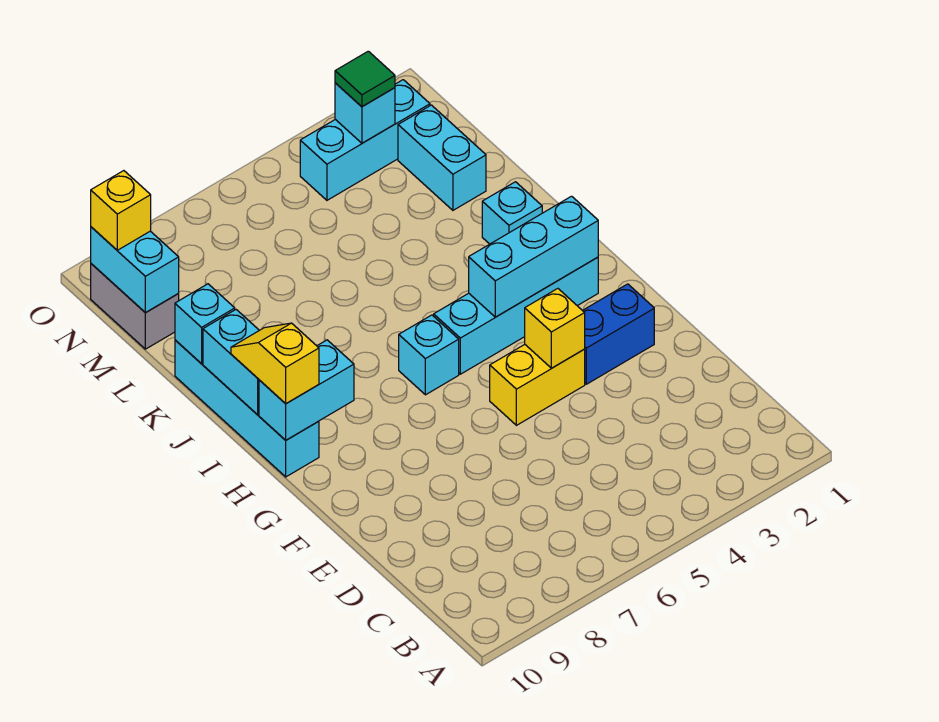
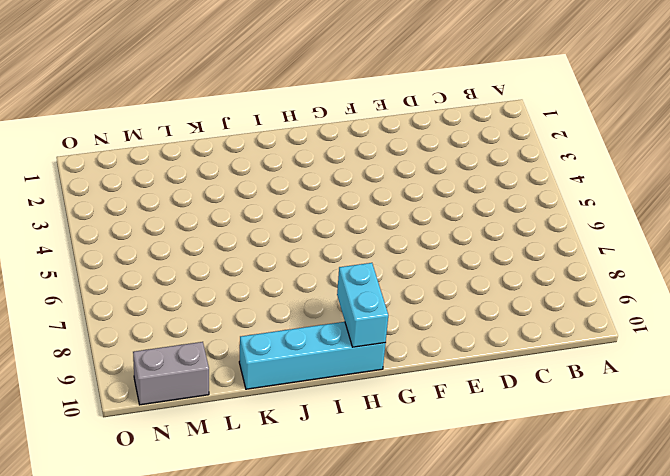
none -> blue brick F2:F3 level 1
none -> yellow brick F4:F5 level 1
none -> cyan brick H2:H5 level 1

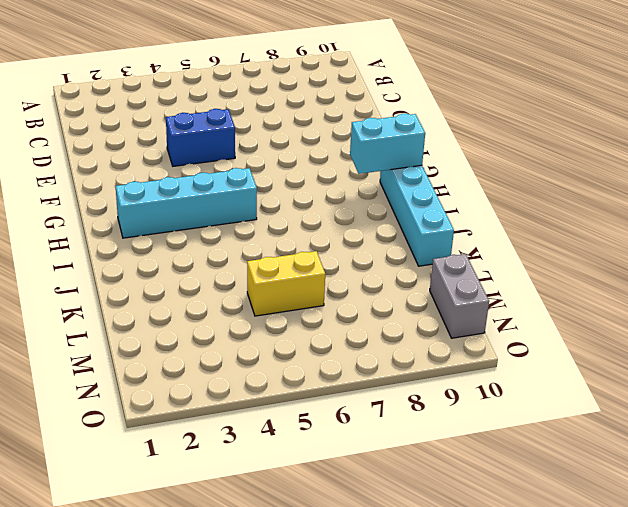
blue brick E4:E5 level 1 -> blue brick F2:F3 level 1
yellow brick L5:L6 level 1 -> yellow brick F4:F5 level 1
none -> cyan brick H6 level 1
none -> cyan brick J2 level 1
none -> cyan brick L2:M2 level 1

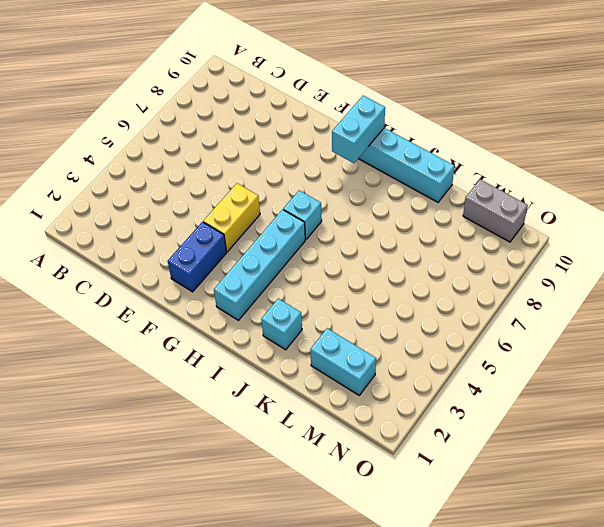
none -> cyan brick N2:N4 level 1
none -> yellow brick F4 level 2
none -> cyan brick H2:H4 level 2

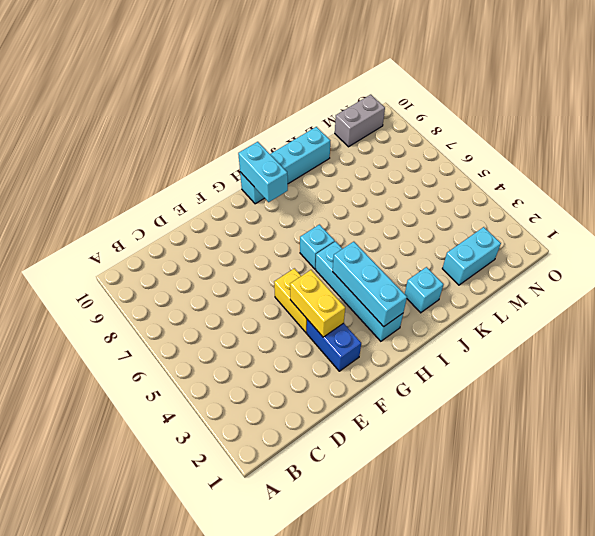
yellow brick F3:F4 level 2 -> yellow brick F4 level 2
none -> cyan brick N2:N4 level 1
none -> cyan brick I10:J10 level 2
none -> cyan brick K10 level 2

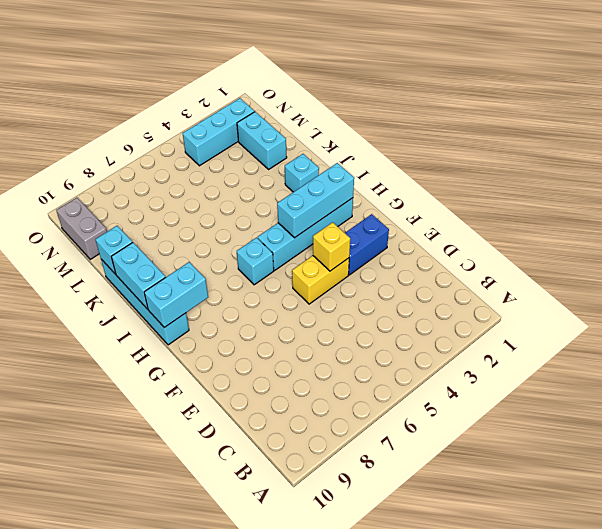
none -> cyan brick M10:N10 level 2
none -> cyan brick N3 level 2
none -> yellow slope H10:I10 level 3 top H

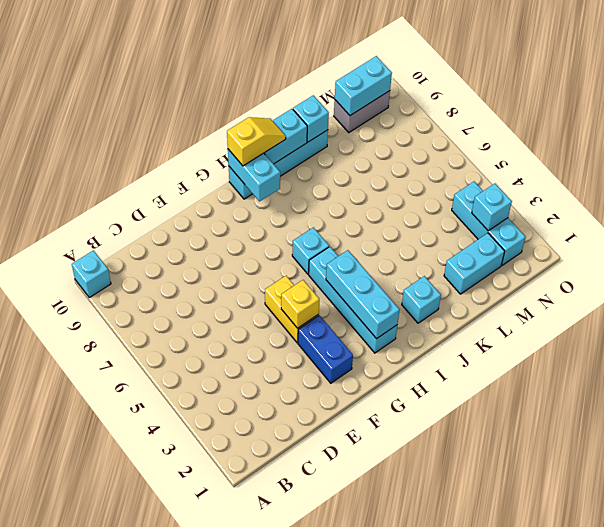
cyan brick A10 level 1 -> none
none -> green tile N3 level 3
none -> yellow brick N10 level 3

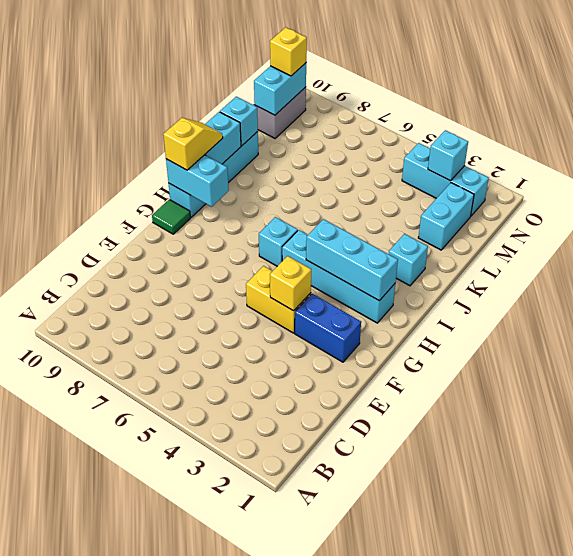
green tile G10 level 1 -> green tile N3 level 3

